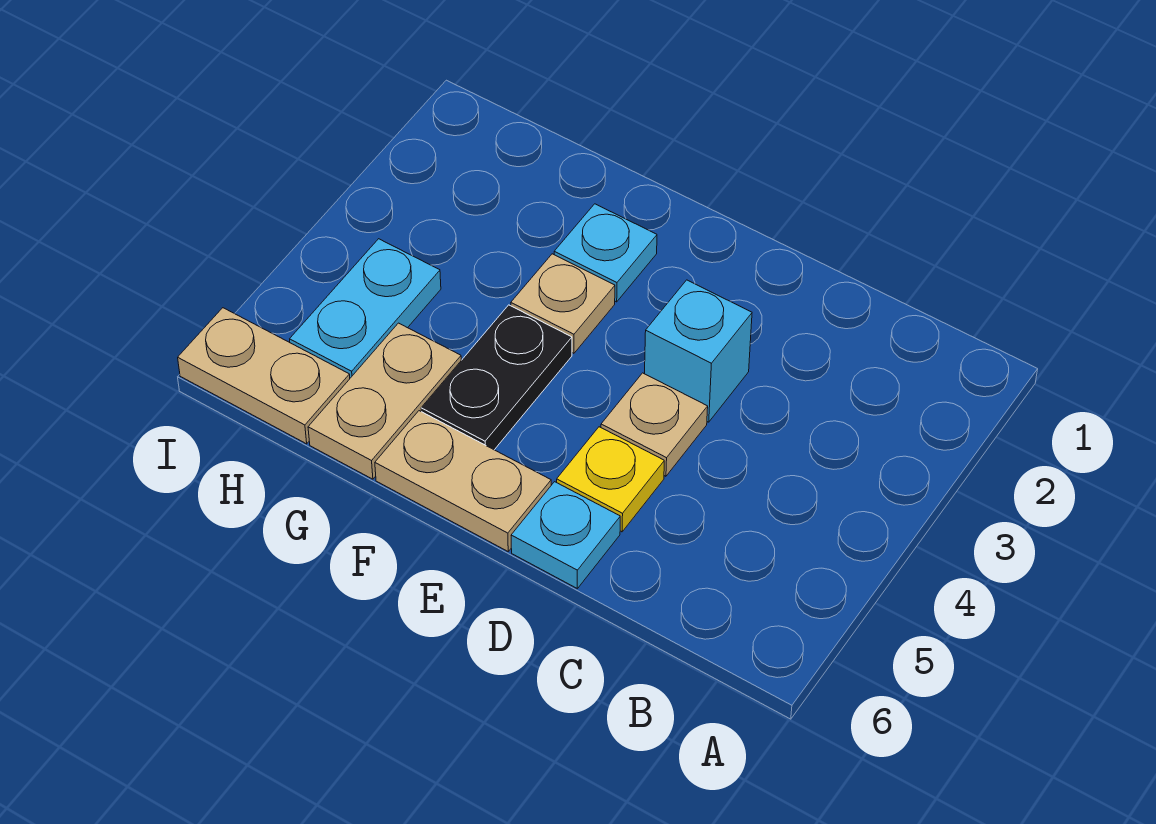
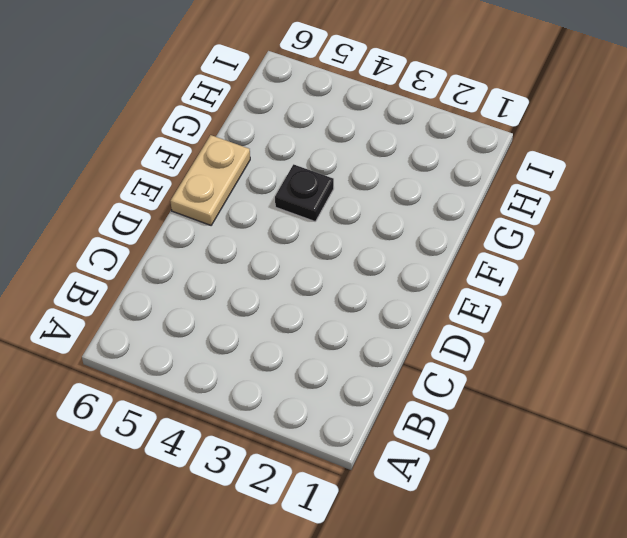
black plate F4 level 1 -> black plate F4:F5 level 1
none -> cyan brick D3 level 1
none -> tan plate D4 level 1

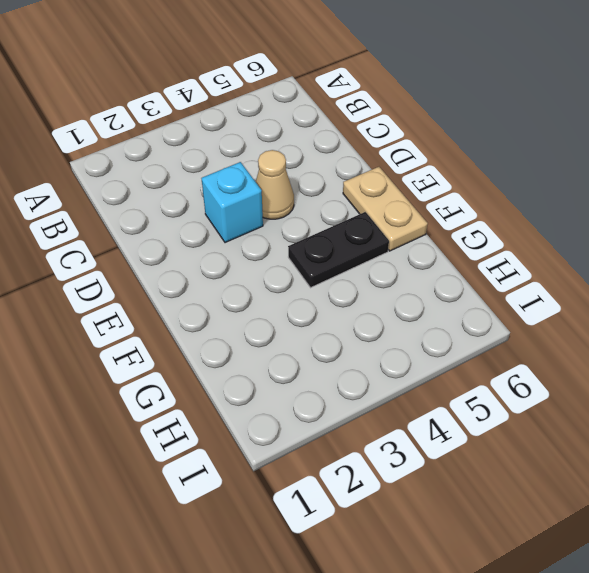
tan cone D4 level 1 -> tan plate D4 level 1
none -> yellow plate D5 level 1
none -> cyan plate D6 level 1

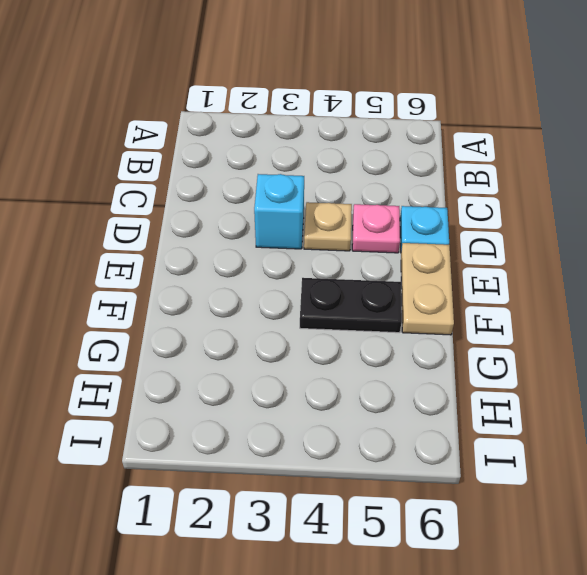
pink plate D5 level 1 -> yellow plate D5 level 1
none -> cyan plate F2 level 1
none -> tan plate F3 level 1

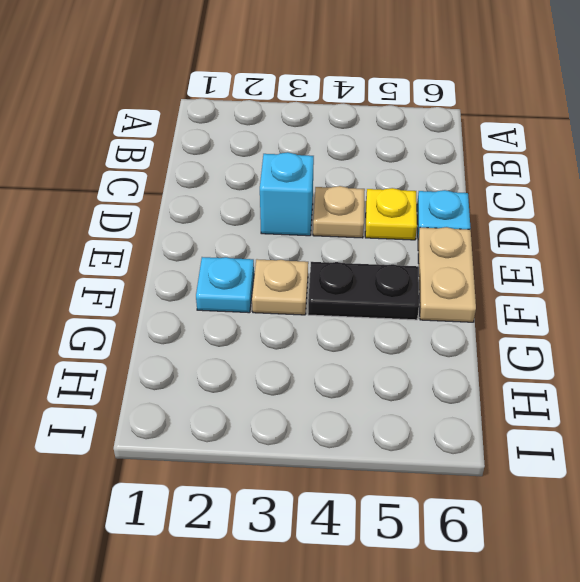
none -> tan plate G5:G6 level 1
none -> cyan plate H4:H5 level 1

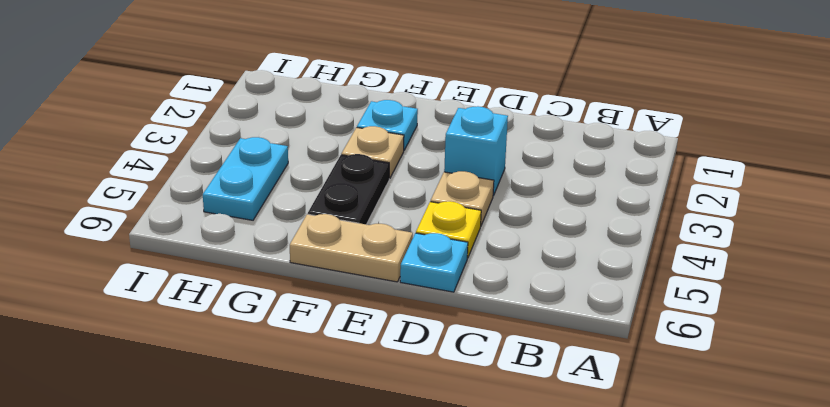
none -> tan plate G5:G6 level 1
none -> tan plate H6:I6 level 1

